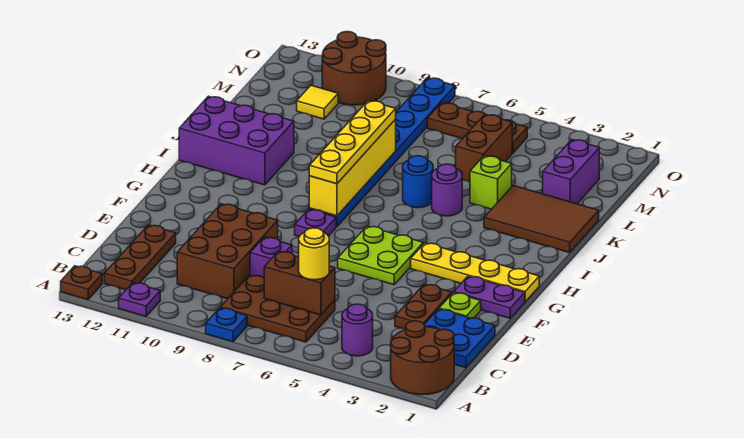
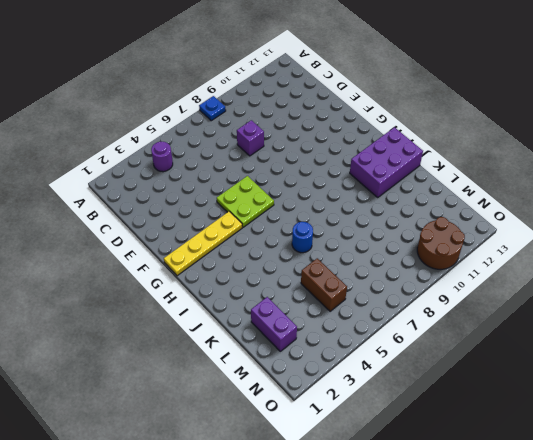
none -> brown round brick A1:B2 level 1
none -> purple plate A11 level 1
none -> brown plate A13 level 1
none -> brown plate B6:C8 level 1

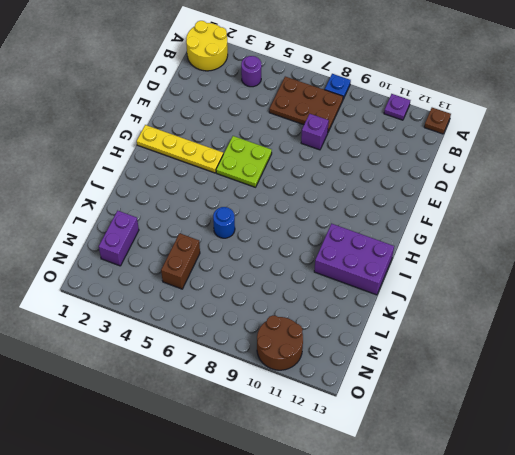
yellow round brick A1:B2 level 1 -> brown round brick A1:B2 level 1
none -> brown plate B12:D12 level 1
none -> blue plate C1:D2 level 1
none -> brown brick C9:E10 level 1
none -> brown plate D3:E3 level 1

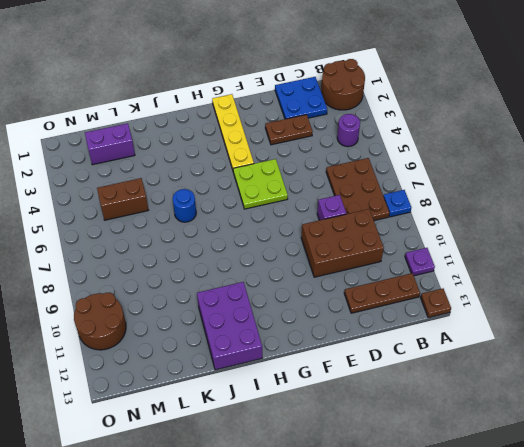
none -> lime plate E2 level 1
none -> purple plate F1:F2 level 1
none -> purple plate G8 level 1
none -> blue plate H8:O8 level 1

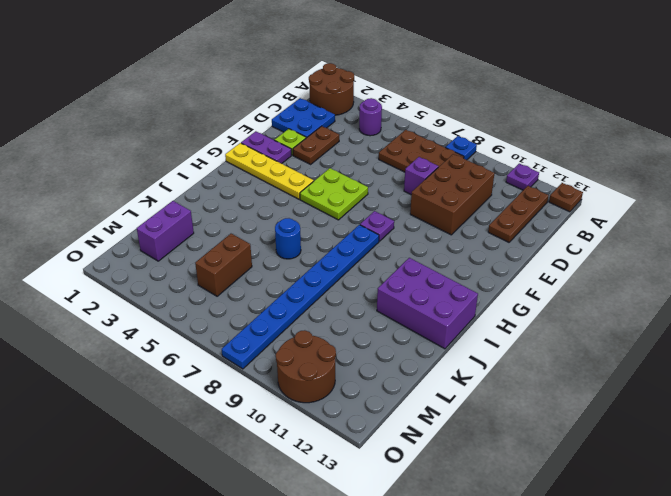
none -> brown tile J1:K3 level 1
none -> purple round brick J5 level 1
none -> lime brick K4 level 1
none -> yellow tile M11 level 1

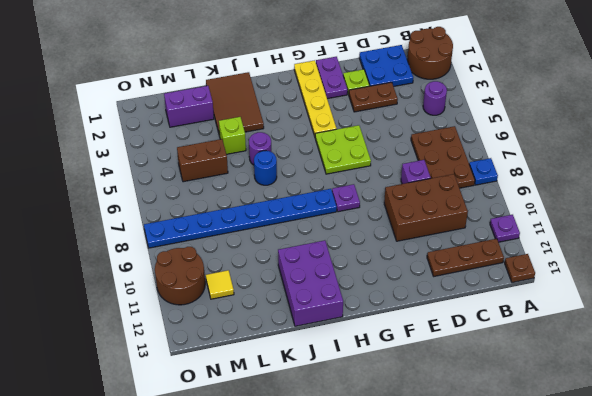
none -> brown plate N5:N7 level 1
none -> brown brick C6:C7 level 2
none -> yellow brick H8:K8 level 2
none -> yellow round brick C6 level 3

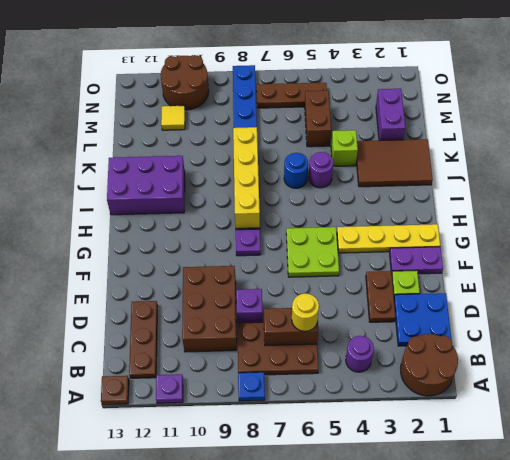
none -> yellow plate H8:K8 level 3

